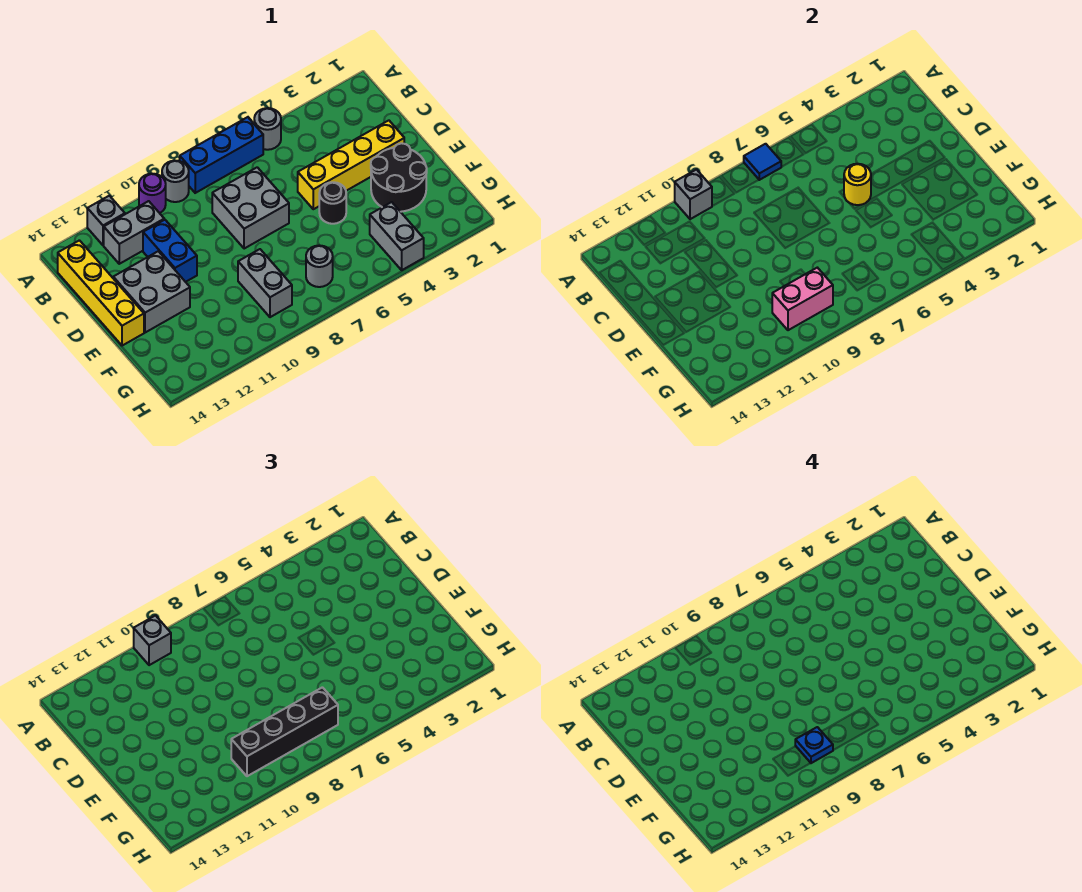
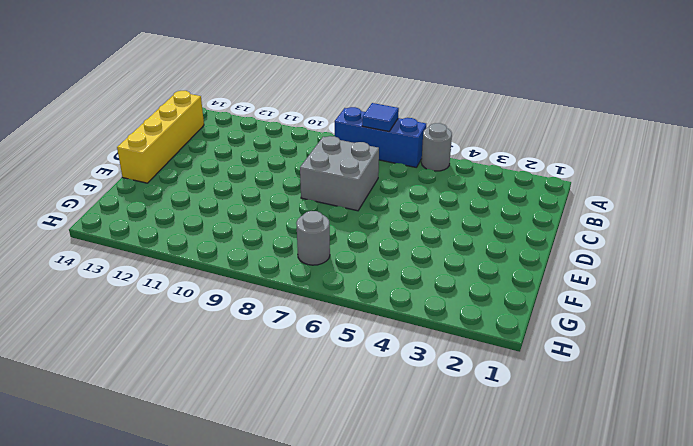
none -> grey round brick A9 level 1
none -> purple round brick A10 level 1
none -> grey brick A12 level 1

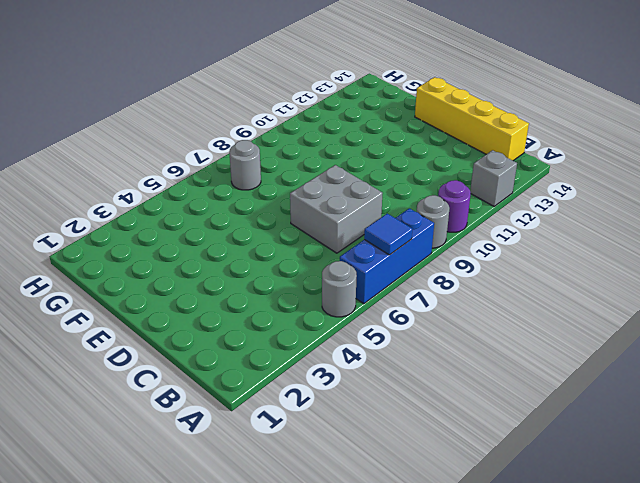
none -> grey brick B11:B12 level 1
none -> blue brick C11:D11 level 1
none -> yellow brick D2:D5 level 1

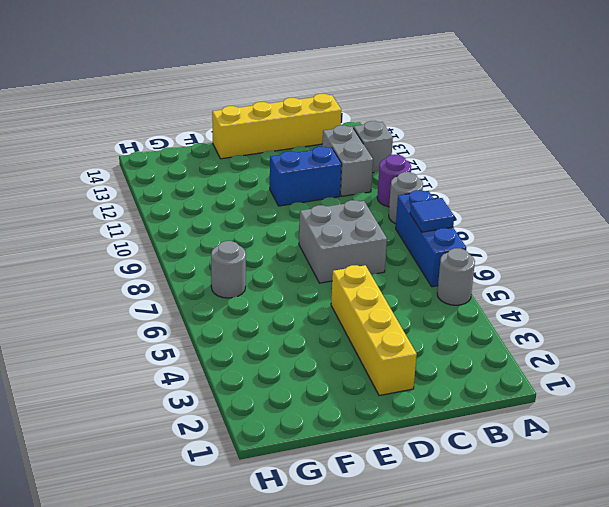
none -> grey brick D12:E13 level 1
none -> black round brick E2:F3 level 1
none -> black round brick E5 level 1

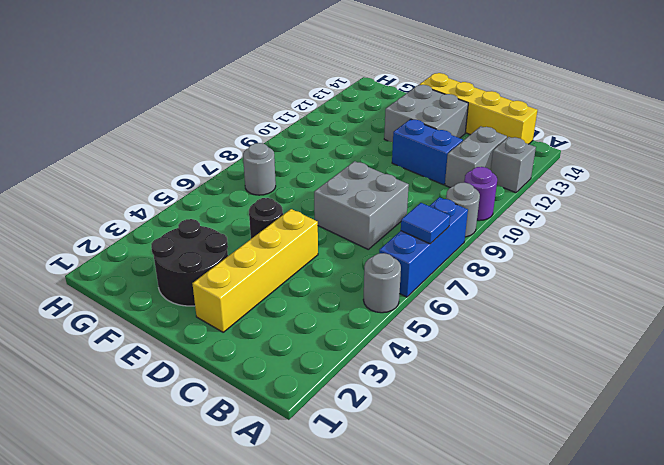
none -> grey brick F9:G9 level 1
none -> grey brick G4:H4 level 1
none -> grey brick A10 level 2

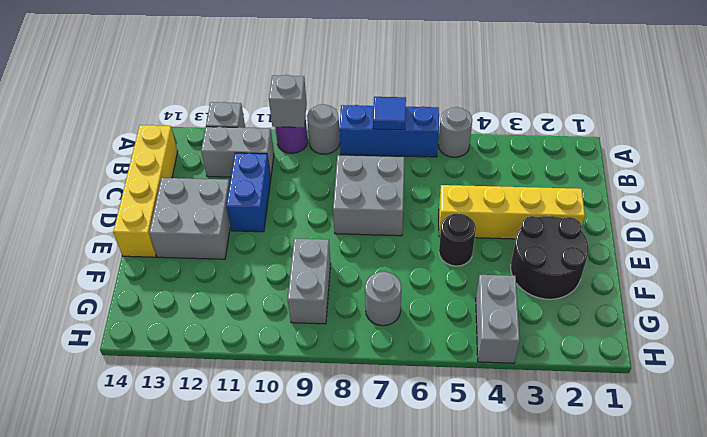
none -> yellow round brick D5 level 2
none -> pink brick G9:G10 level 2
none -> grey brick A10 level 3

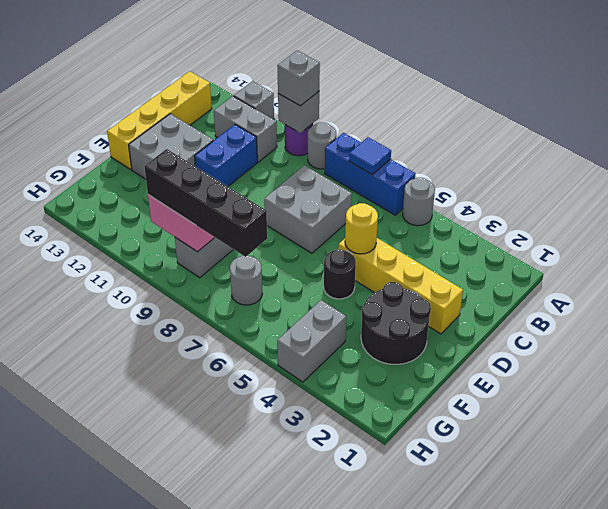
none -> blue plate G9 level 4

